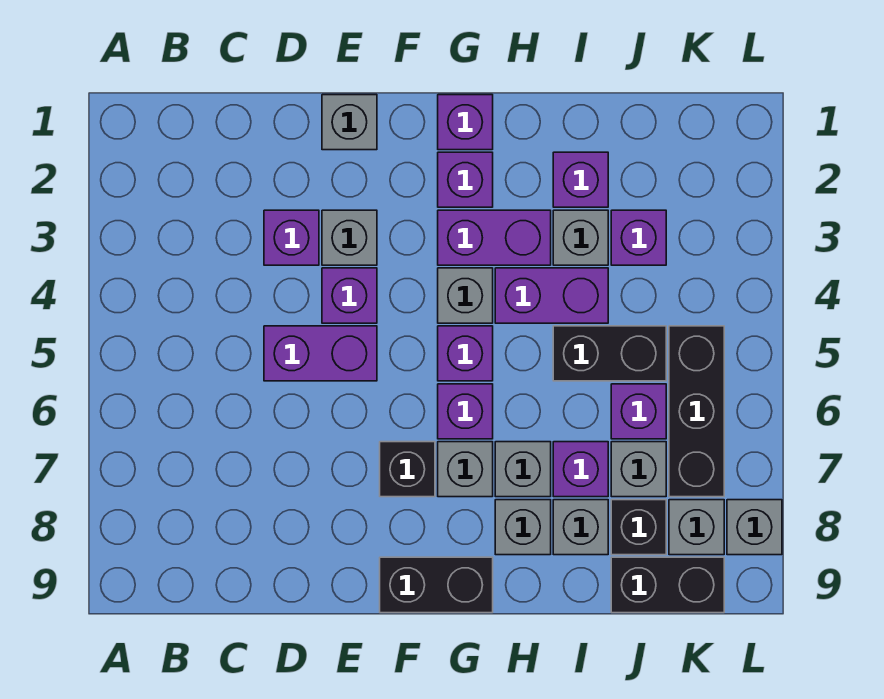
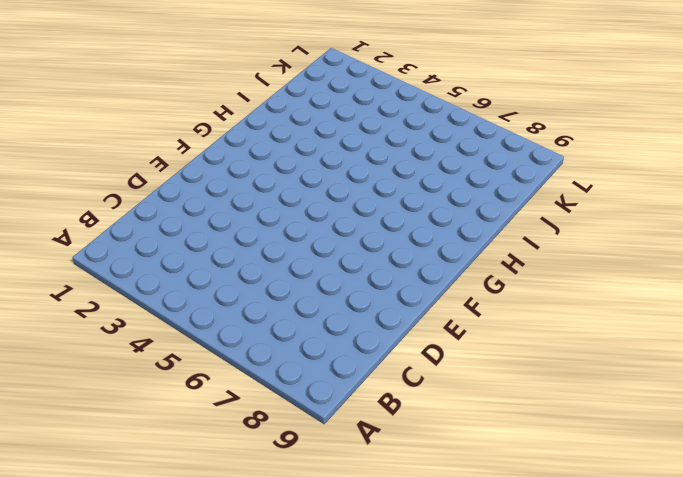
none -> purple brick D3 level 1
none -> purple brick D5:E5 level 1
none -> grey brick E1 level 1
none -> grey brick E3 level 1

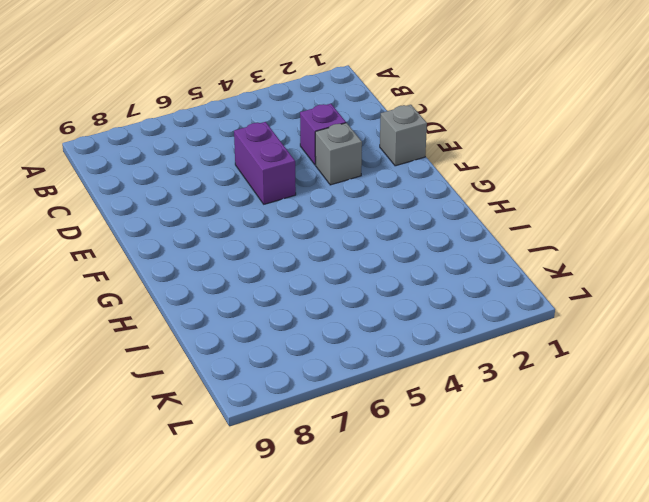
none -> purple brick E4 level 1
none -> black brick F7 level 1
none -> black brick F9:G9 level 1
none -> purple brick G1 level 1

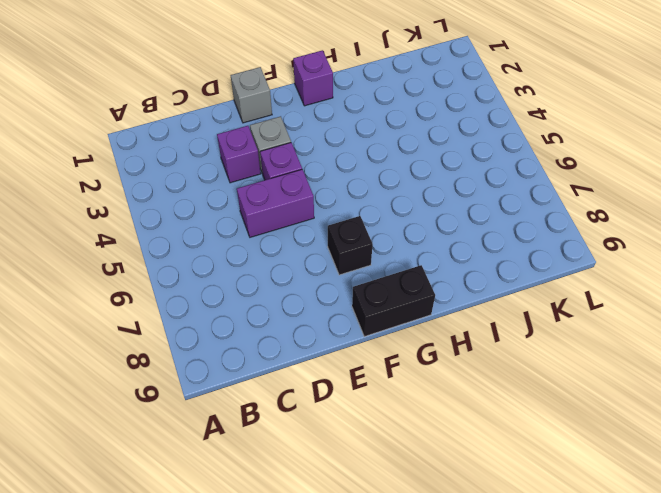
none -> purple brick G2 level 1
none -> purple brick G3:H3 level 1
none -> grey brick G4 level 1
none -> purple brick G5 level 1

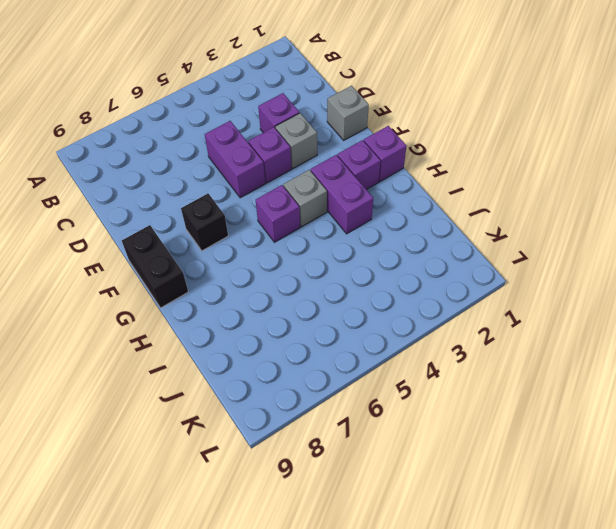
none -> purple brick G6 level 1
none -> grey brick G7 level 1
none -> purple brick H4:I4 level 1
none -> grey brick H7 level 1

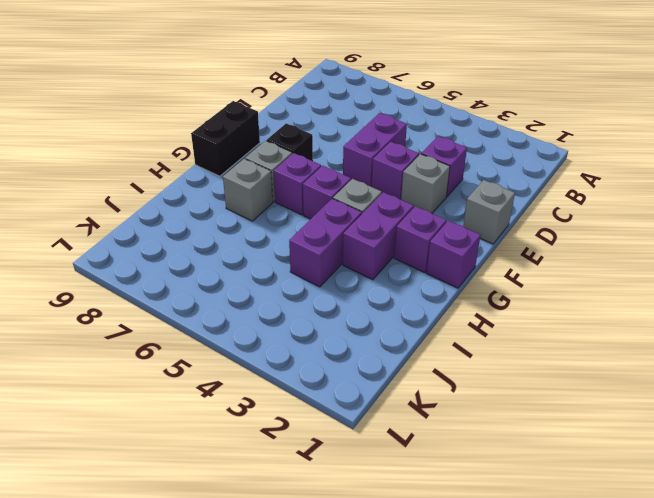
none -> grey brick H8 level 1
none -> purple brick I2 level 1
none -> grey brick I3 level 1
none -> black brick I5:J5 level 1

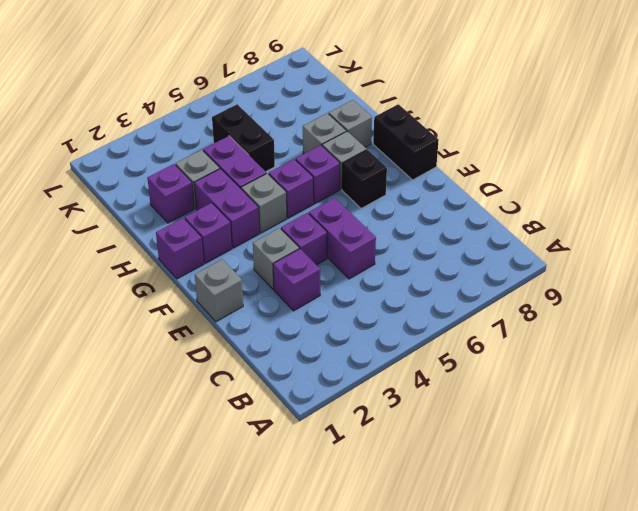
none -> purple brick I7 level 1
none -> grey brick I8 level 1
none -> purple brick J3 level 1
none -> purple brick J6 level 1

